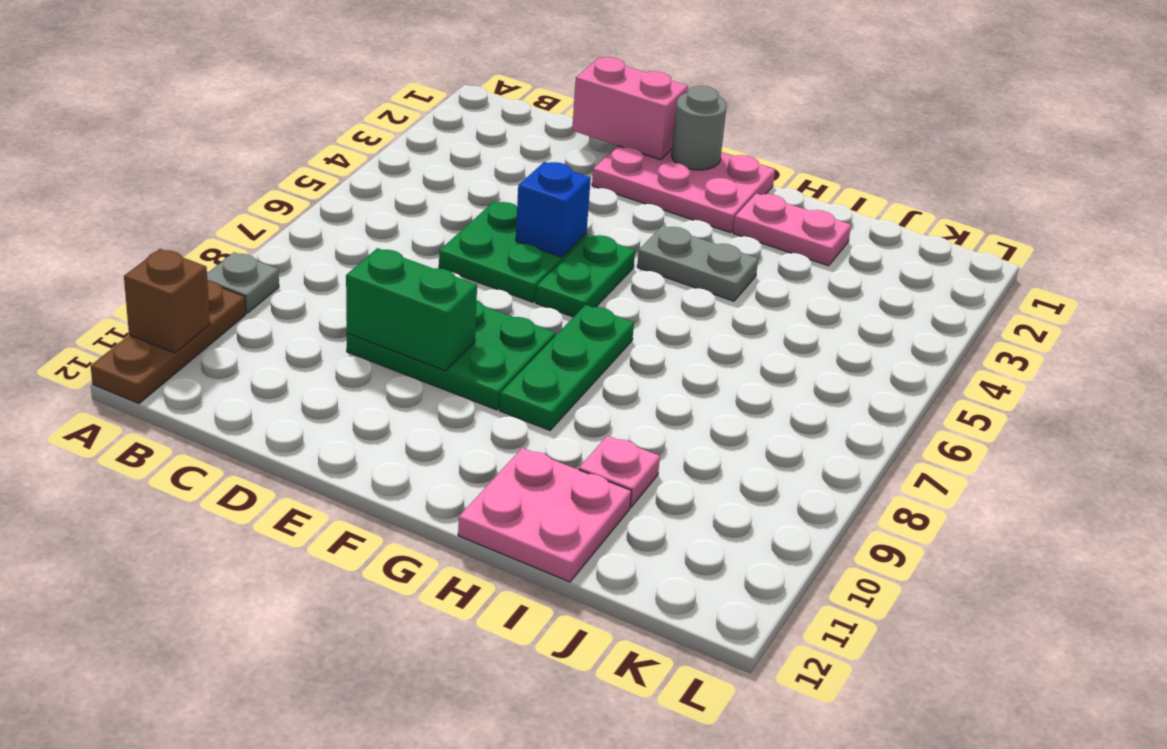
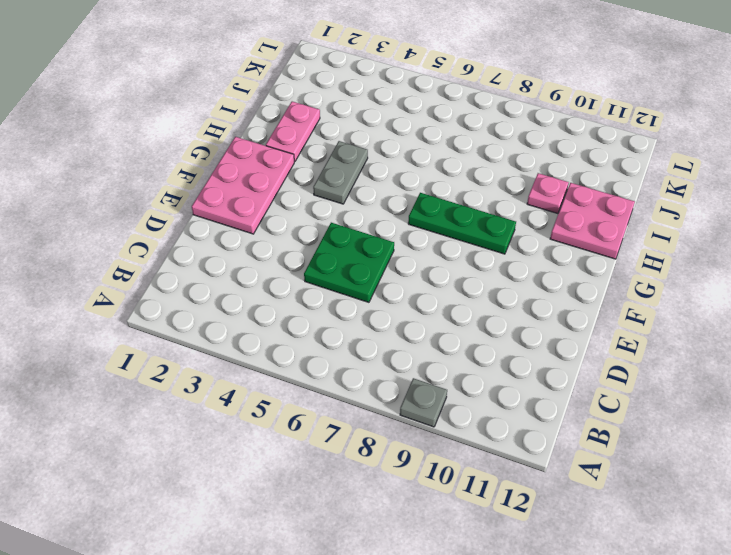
none -> brown plate A10:A12 level 1
none -> green plate D8:F9 level 1
none -> green plate F5:F6 level 1

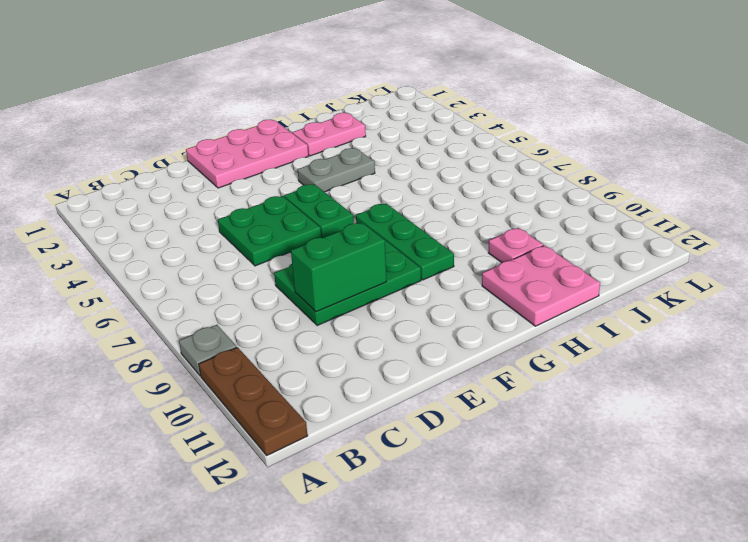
none -> brown brick A11 level 2
none -> pink brick D1:E1 level 2
none -> blue brick E5 level 2

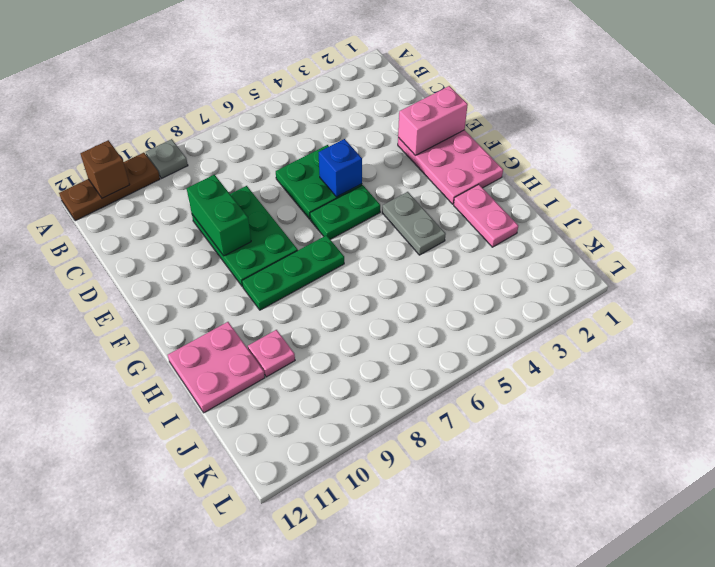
pink brick E1:E2 level 2 -> pink brick D1:E1 level 2
none -> grey round brick F1 level 2

